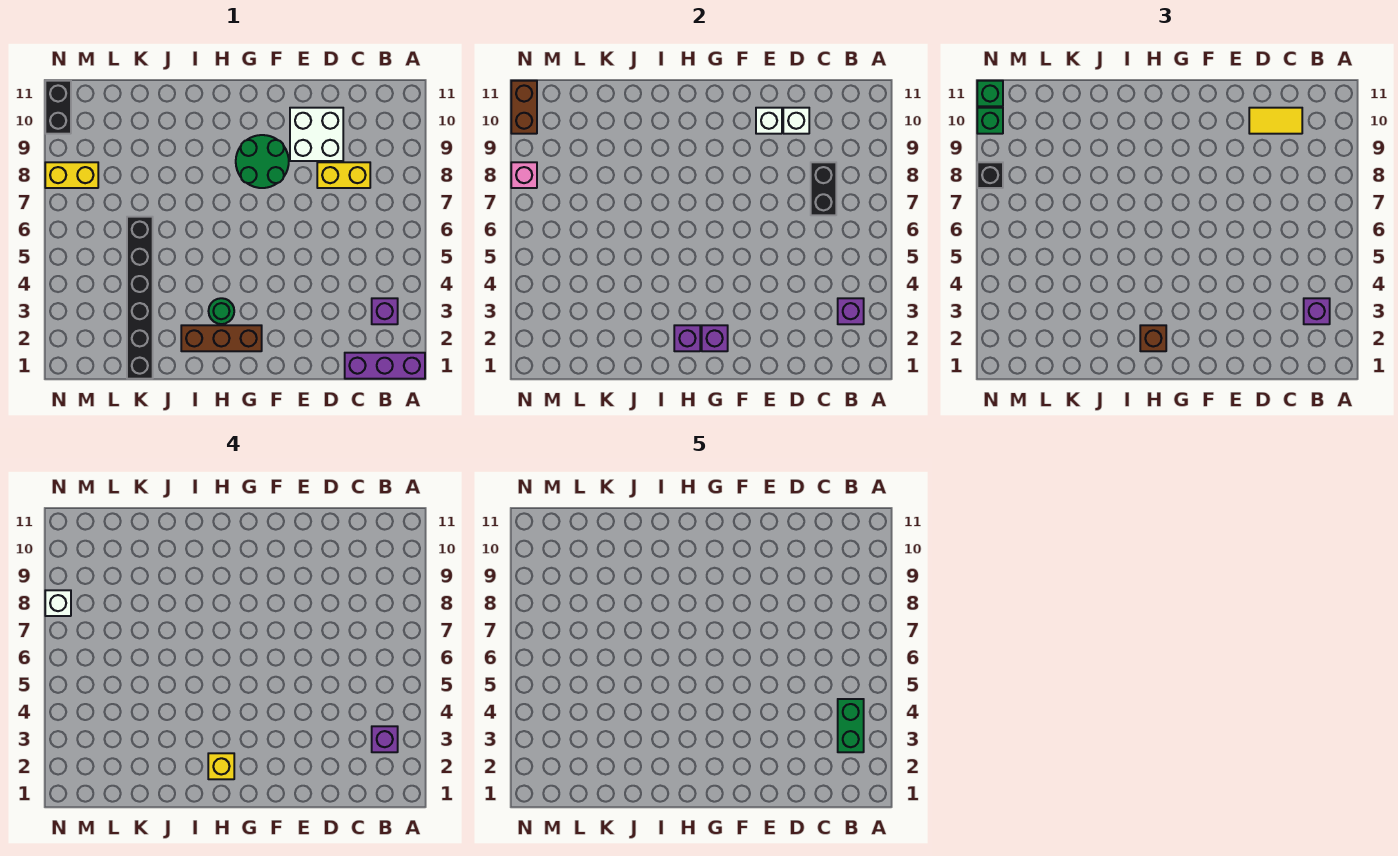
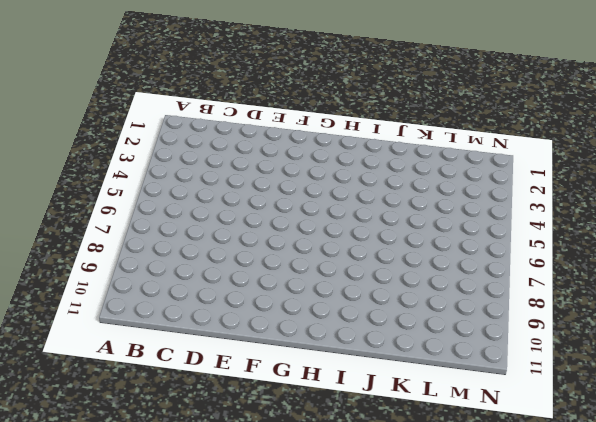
none -> purple brick A1:C1 level 1
none -> purple brick B3 level 1
none -> yellow brick C8:D8 level 1

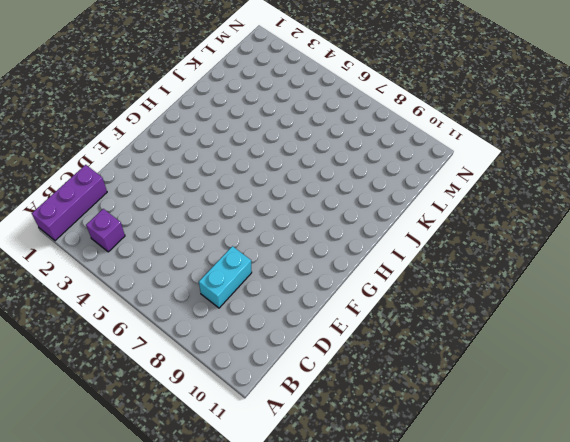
cyan brick C8:D8 level 1 -> yellow brick C8:D8 level 1
none -> white brick D9:E10 level 1
none -> green round brick F8:G9 level 1
none -> brown brick G2:I2 level 1

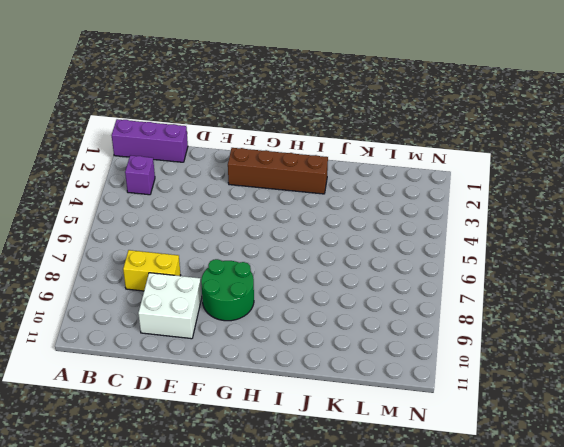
brown brick F2:I2 level 1 -> brown brick G2:I2 level 1
none -> green round brick H3 level 1
none -> black brick K1:K6 level 1
none -> yellow brick M8:N8 level 1

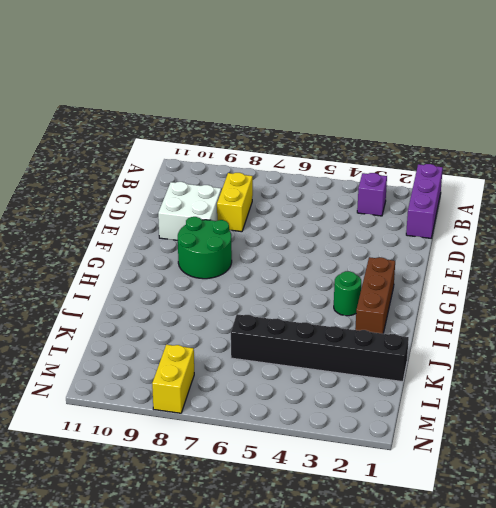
none -> black brick N10:N11 level 1
none -> purple brick B3 level 2
none -> black brick C7:C8 level 2

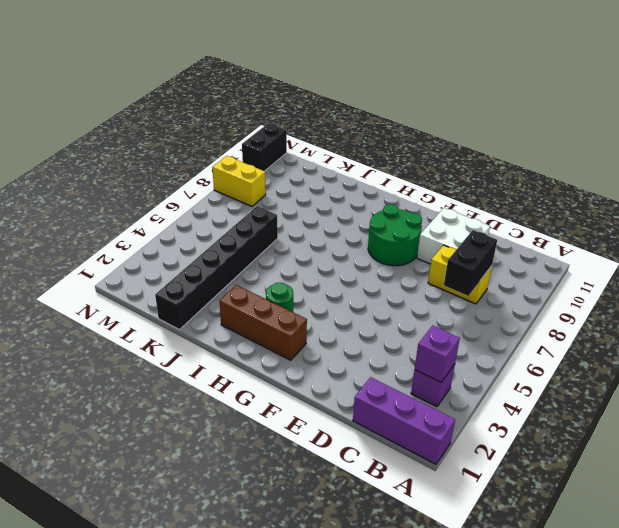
none -> white brick D10 level 2
none -> white brick E10 level 2
none -> purple brick G2 level 2

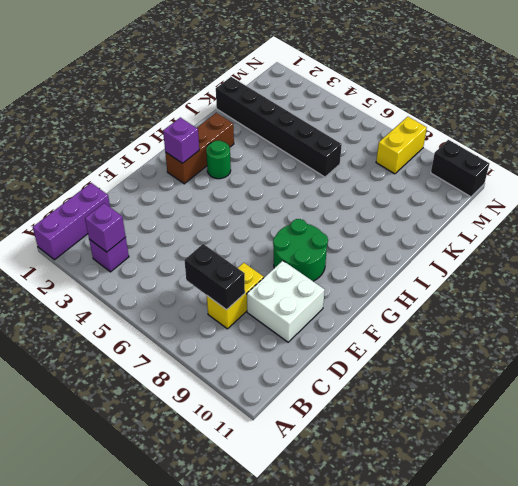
none -> white brick D10 level 2
none -> white brick E10 level 2
none -> purple brick H2 level 2

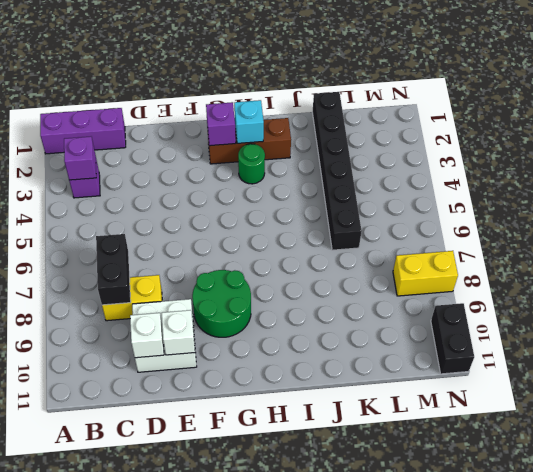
cyan brick H2 level 2 -> purple brick H2 level 2
none -> pink brick N8 level 2
none -> brown brick N10:N11 level 2
none -> purple brick B3 level 3

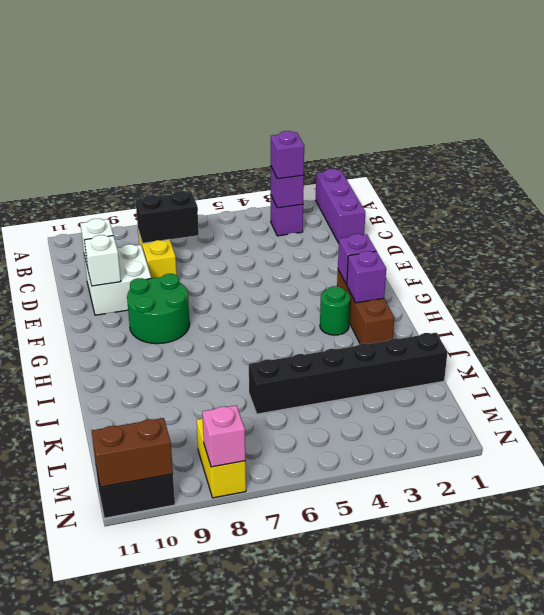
none -> yellow tile C10:D10 level 3
none -> brown brick H2 level 3
none -> black brick N8 level 3

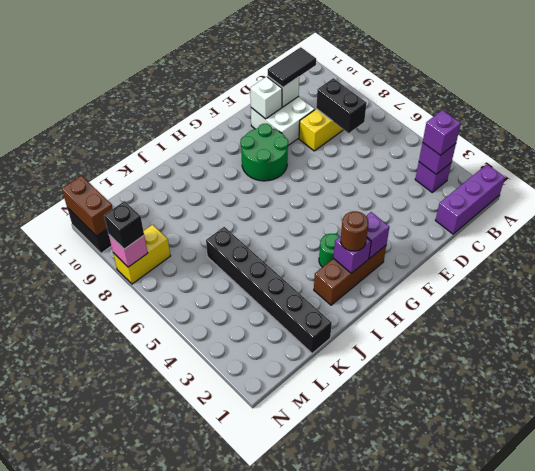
black tile C10:D10 level 3 -> yellow tile C10:D10 level 3
brown round brick H2 level 3 -> brown brick H2 level 3
none -> green brick N10 level 3
none -> green brick N11 level 3
none -> purple brick B3 level 4

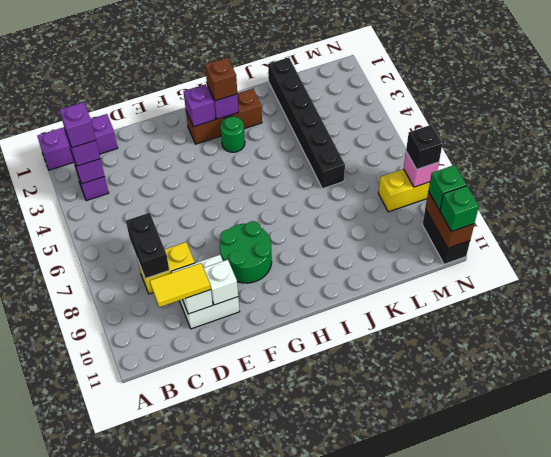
none -> yellow brick H2 level 4
none -> white brick N8 level 4
none -> green brick B3:B4 level 5

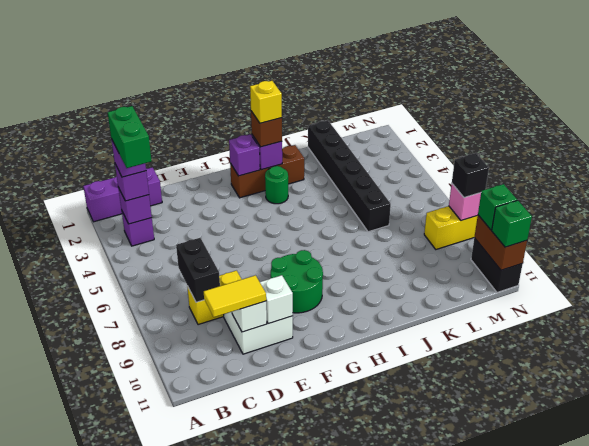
none -> white brick N8 level 4

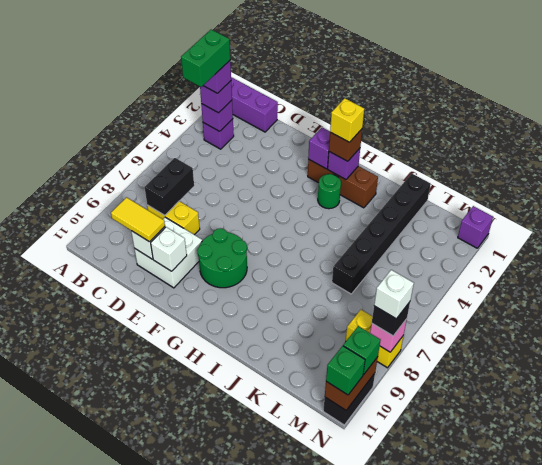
purple brick N1 level 1 -> none

